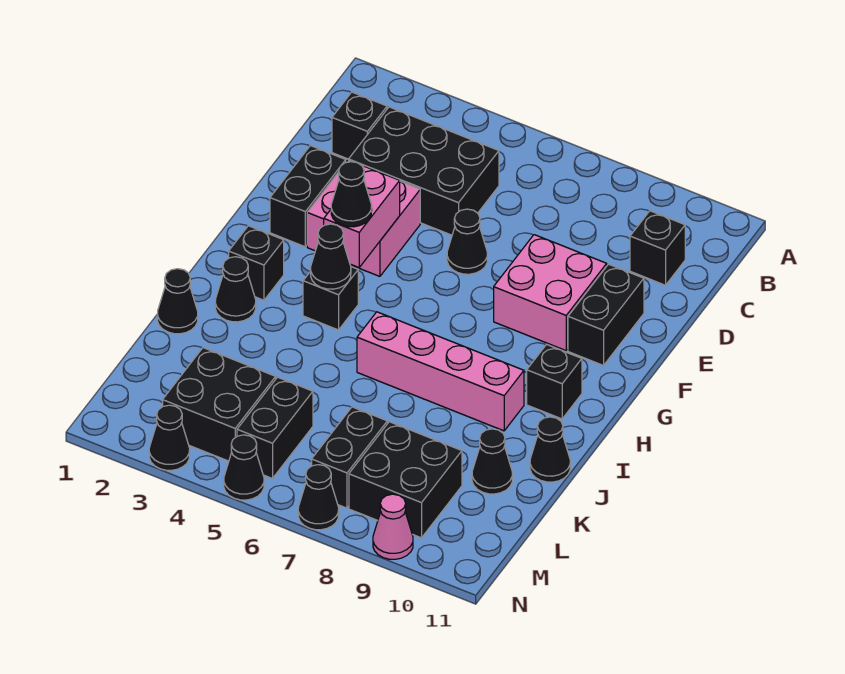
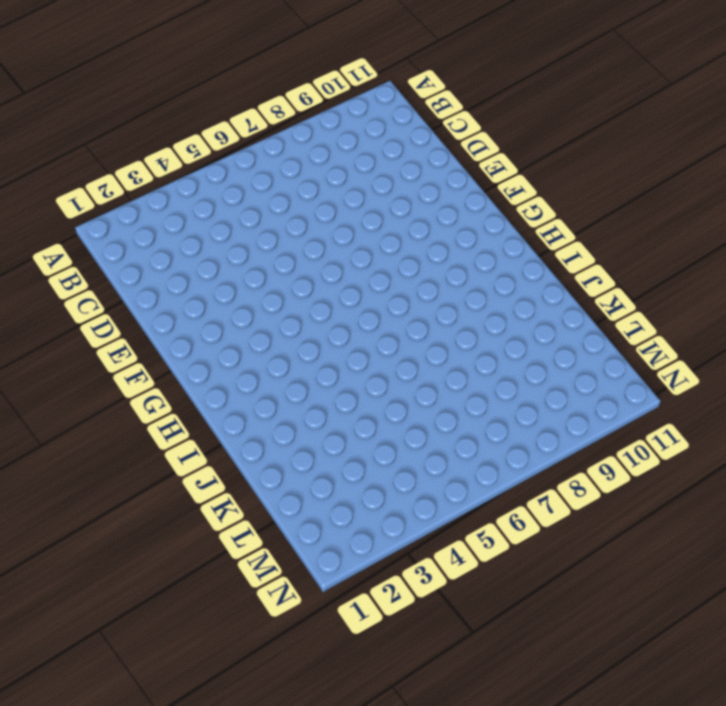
none -> black brick C2 level 1
none -> black brick C3:D5 level 1
none -> black brick C10 level 1

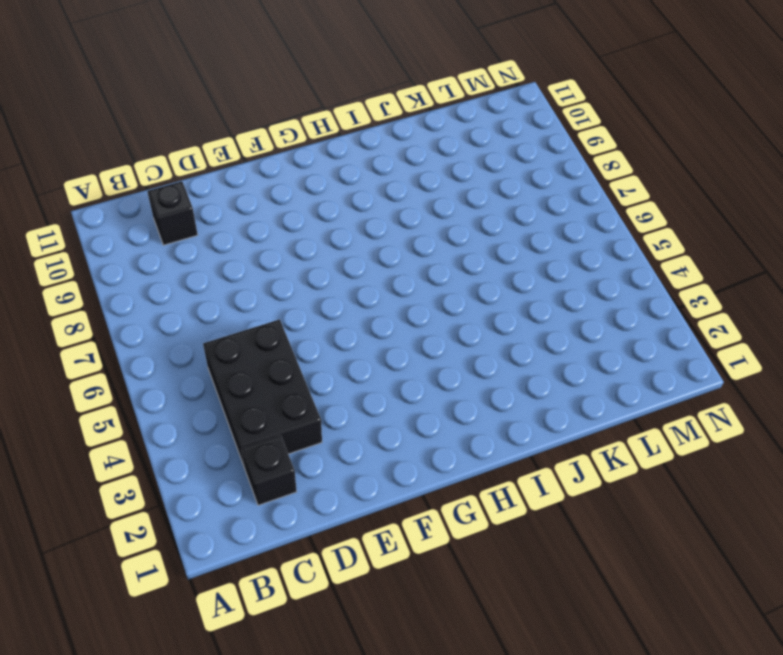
none -> black brick E2:F2 level 1
none -> pink brick E3:F4 level 1
none -> black cone E6 level 1

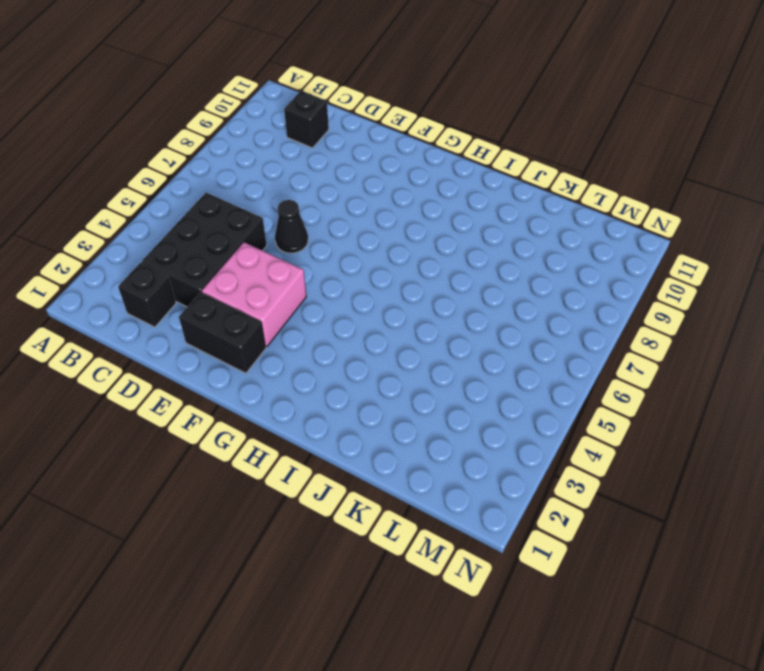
none -> pink brick E8:F9 level 1
none -> black brick E10:F10 level 1
none -> black brick H2 level 1

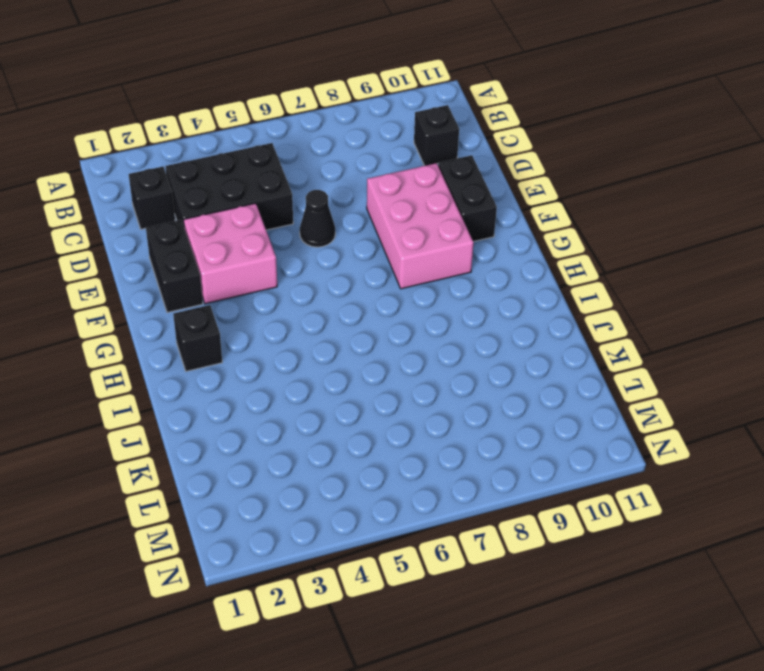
pink brick E8:G9 level 1 -> pink brick E8:F9 level 1
none -> black brick H4 level 1
none -> black brick H10 level 1
none -> black cone I2 level 1

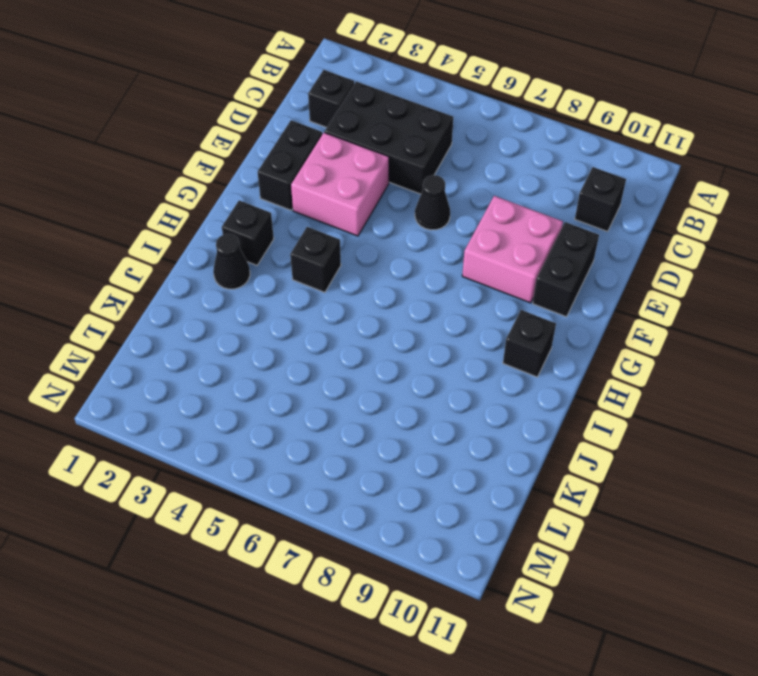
none -> pink brick I6:I9 level 1
none -> black cone J1 level 1
none -> black cone J11 level 1

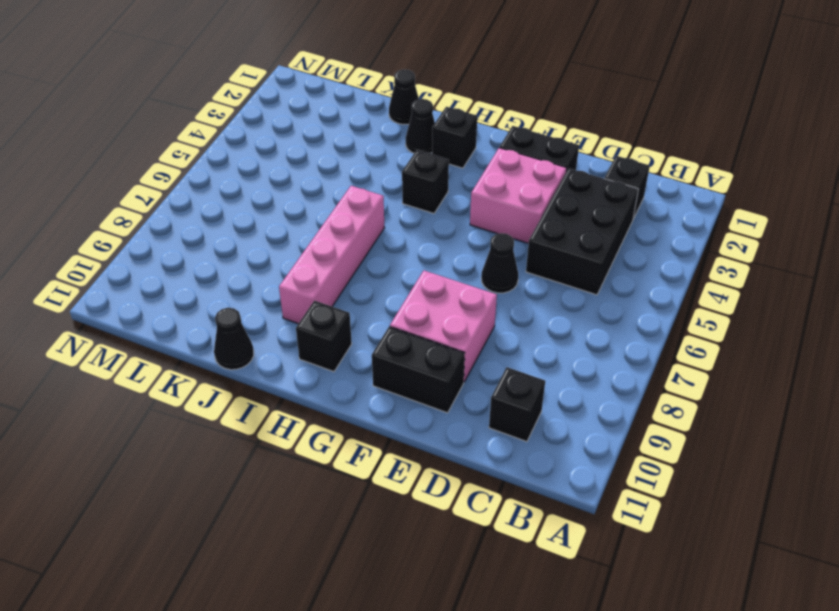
none -> black cone K10 level 1
none -> black brick L3:M4 level 1
none -> black brick L5:M5 level 1

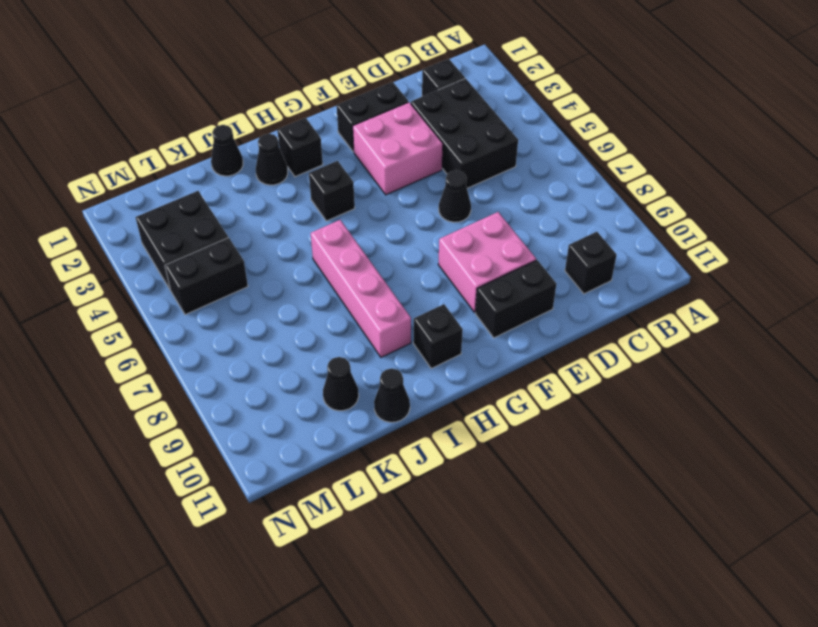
none -> black brick L7:M7 level 1
none -> black brick L8:M9 level 1
none -> black cone N3 level 1

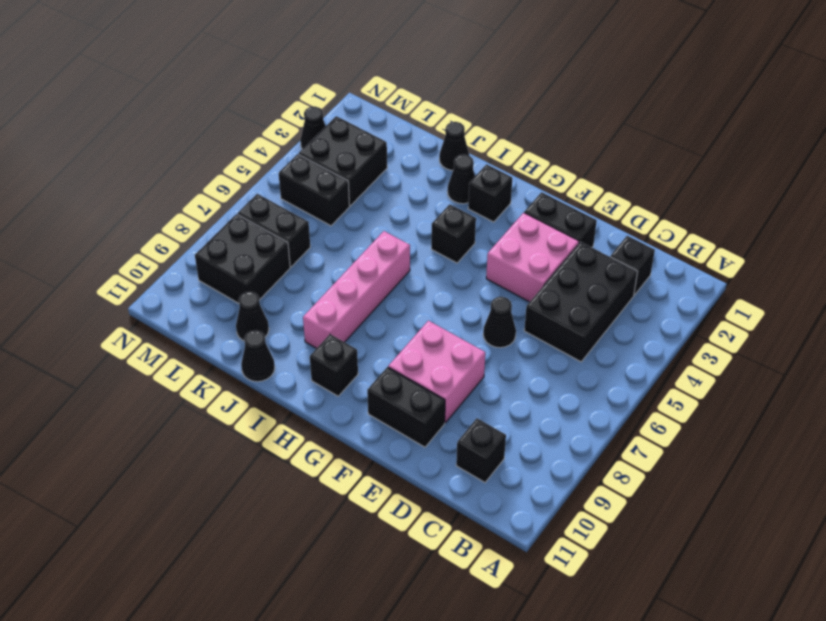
none -> black cone N5 level 1
none -> black cone N7 level 1
none -> pink cone N9 level 1

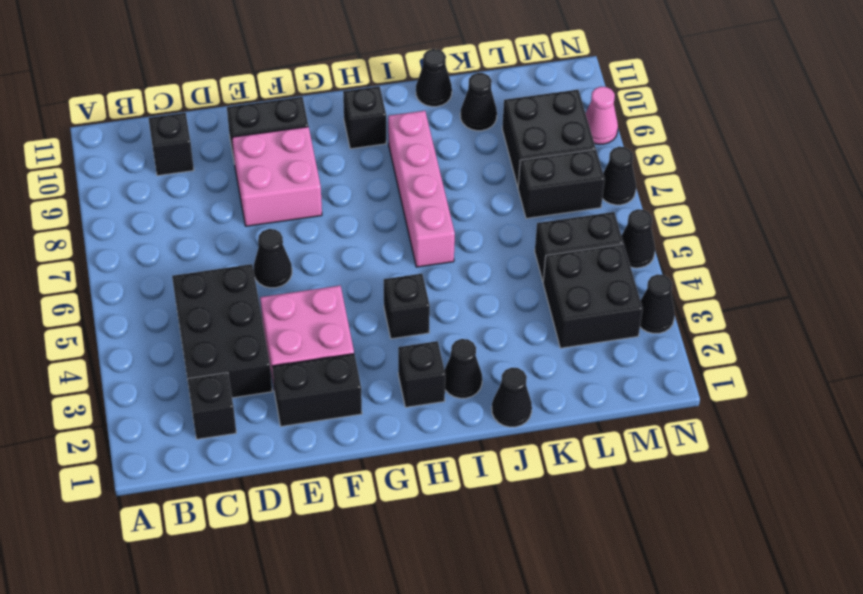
none -> pink brick F4:G4 level 2
none -> black cone H4 level 2
none -> black cone G4 level 3

